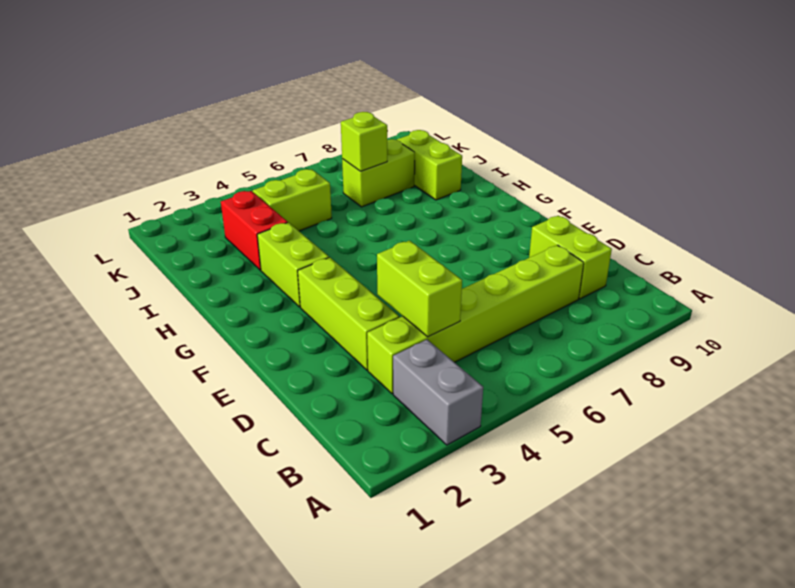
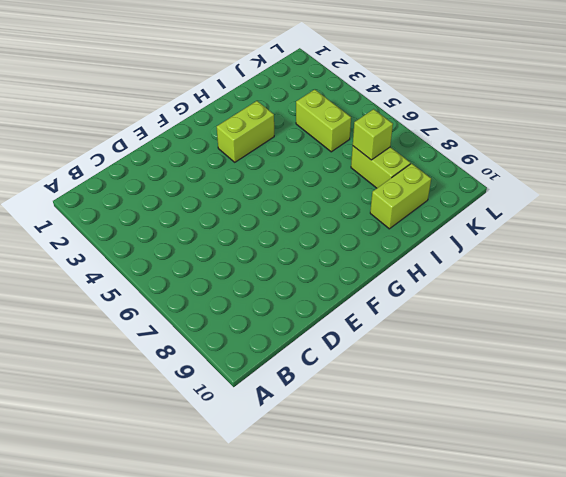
none -> grey brick A3:B3 level 1
none -> lime brick C3:C8 level 1

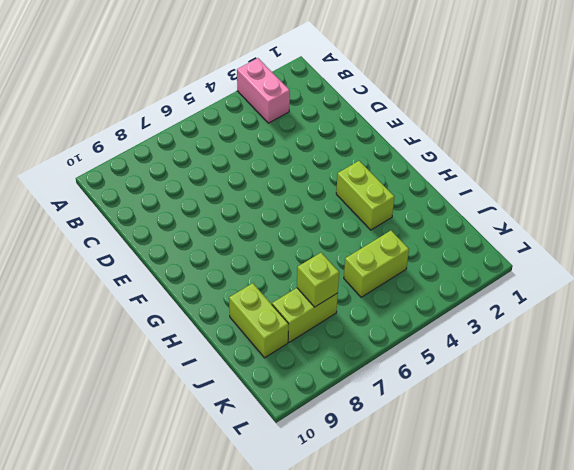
pink brick A3:B3 level 1 -> grey brick A3:B3 level 1
none -> lime brick C3:C8 level 1
none -> lime brick C9:D9 level 1

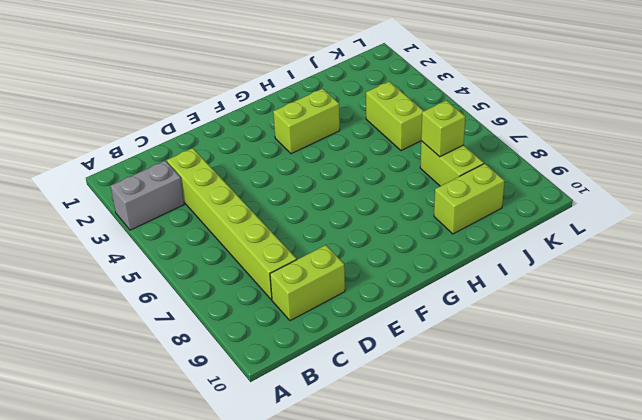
none -> lime brick D3:F3 level 1
none -> red brick I3:J3 level 1

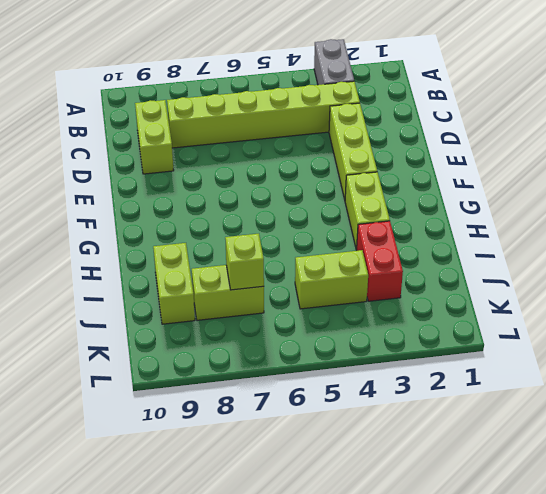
none -> lime brick C4:D4 level 2

